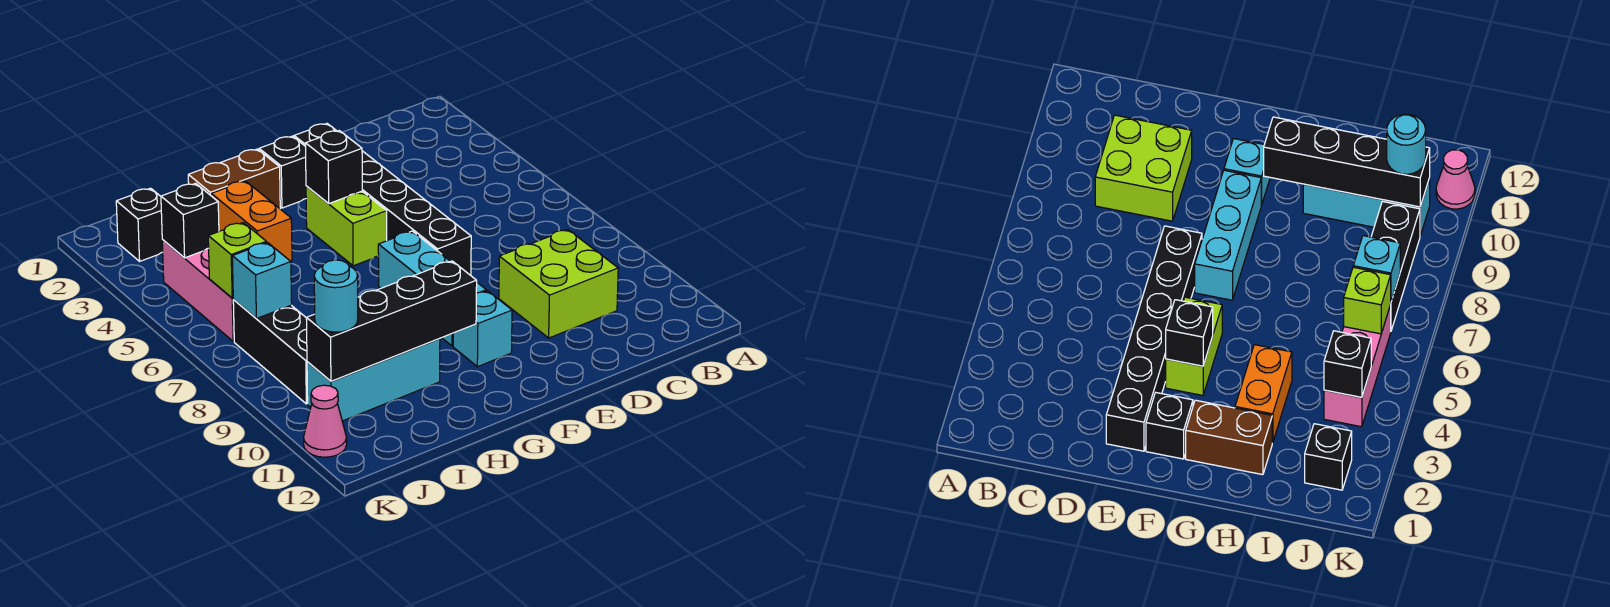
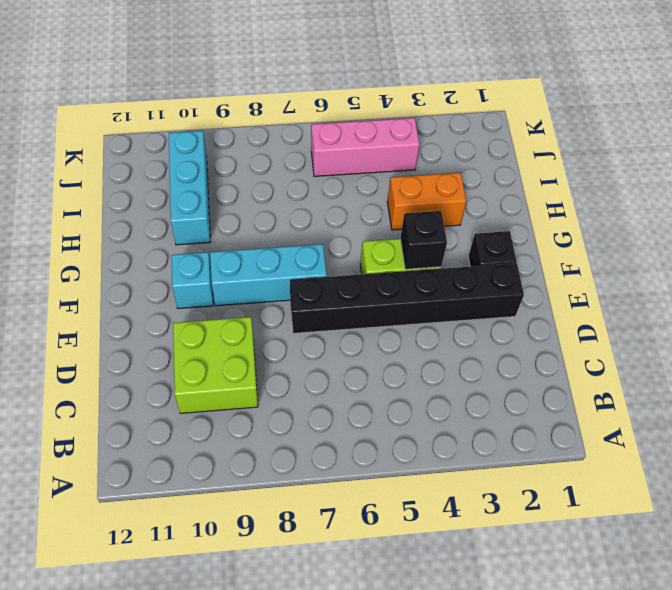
none -> brown brick G2:H2 level 1
none -> black brick J2 level 1
none -> black brick J7:J9 level 1

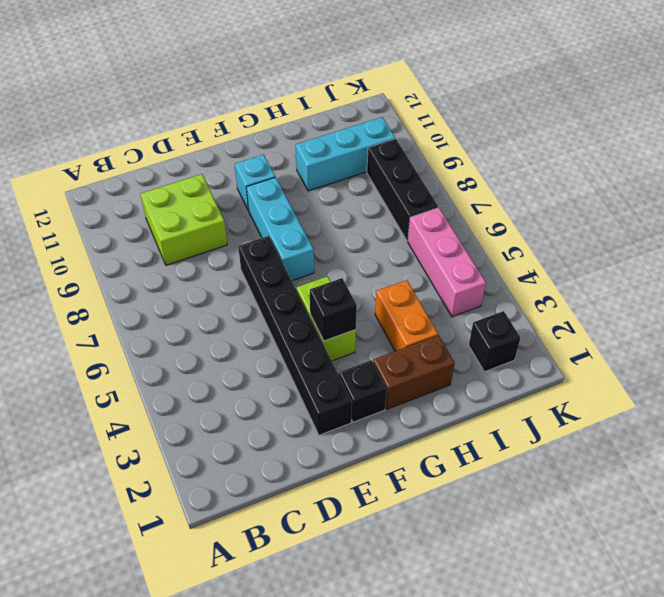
none -> pink cone K11 level 1
none -> black brick G10:J10 level 2
none -> black brick J4 level 2

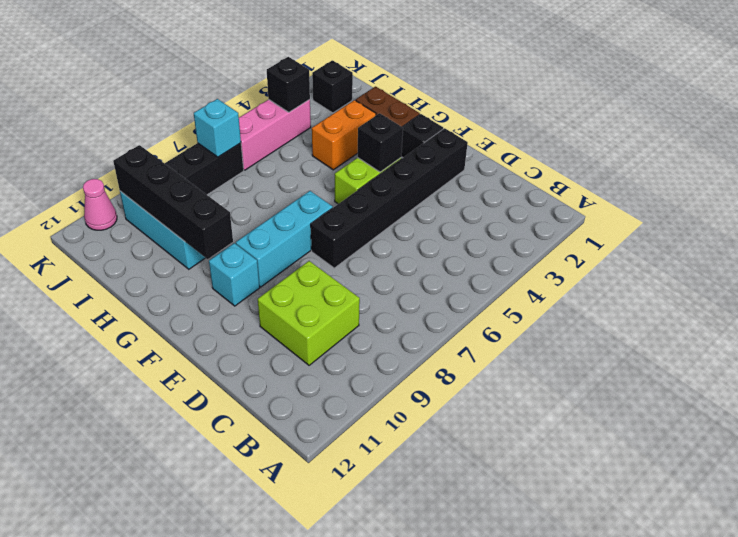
none -> lime brick J6 level 2
none -> cyan round brick J10 level 3

